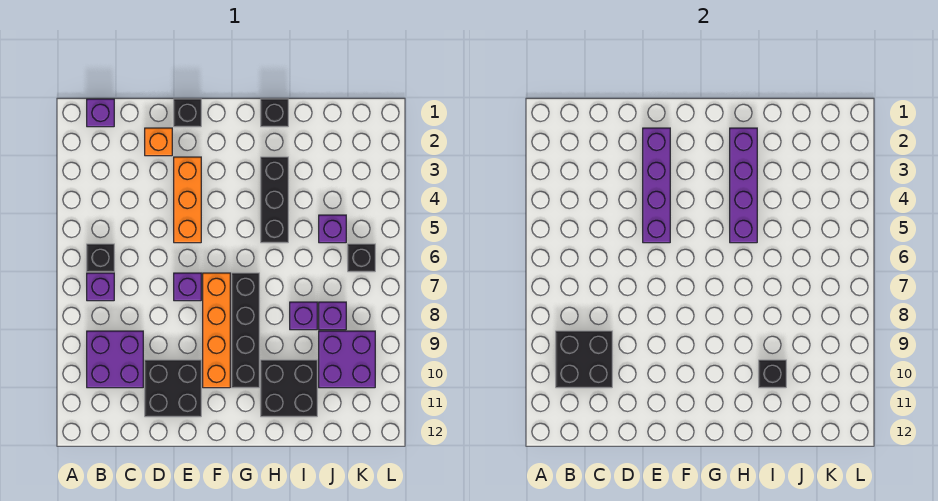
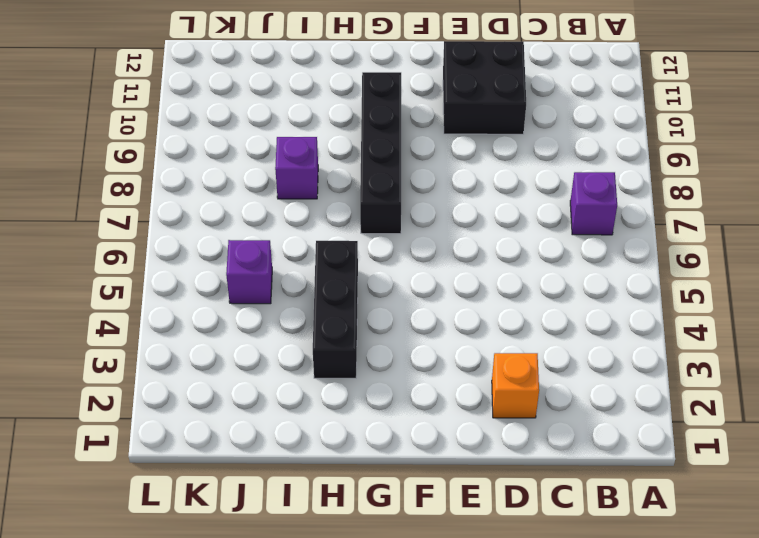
none -> purple brick B1 level 1
none -> black brick B6 level 1
none -> purple brick B9:C10 level 1

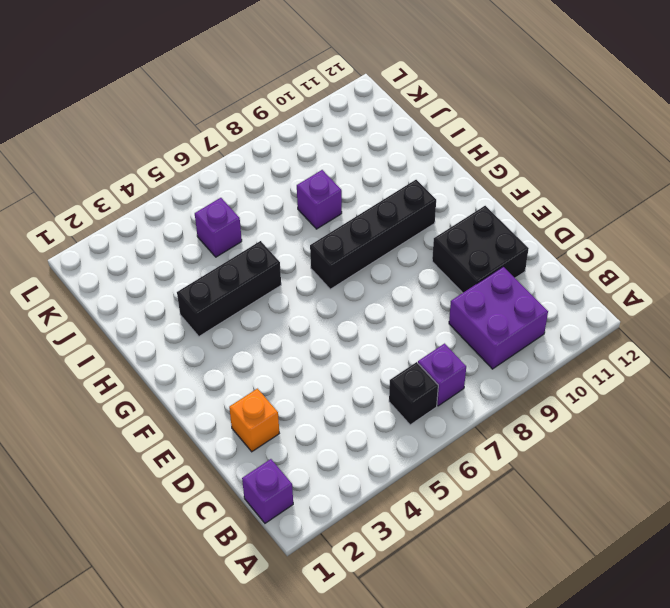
none -> black brick E1 level 1
none -> orange brick E3:E5 level 1
none -> purple brick E7 level 1

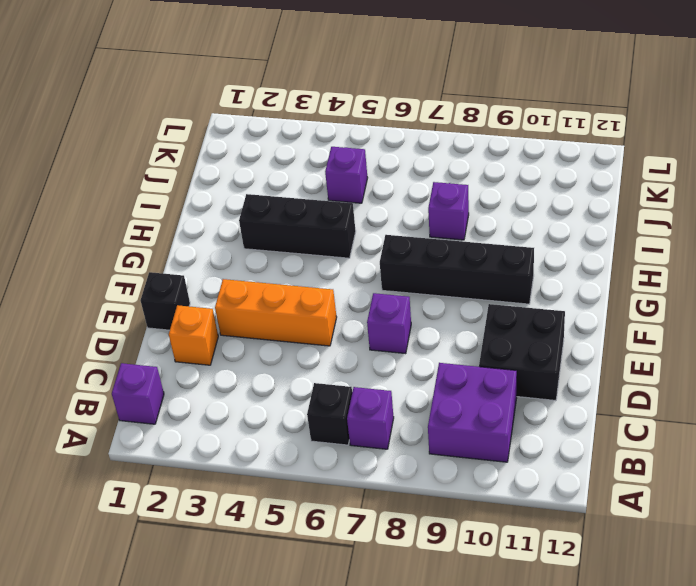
none -> orange brick F7:F10 level 1
none -> black brick H1 level 1
none -> black brick H10:I11 level 1

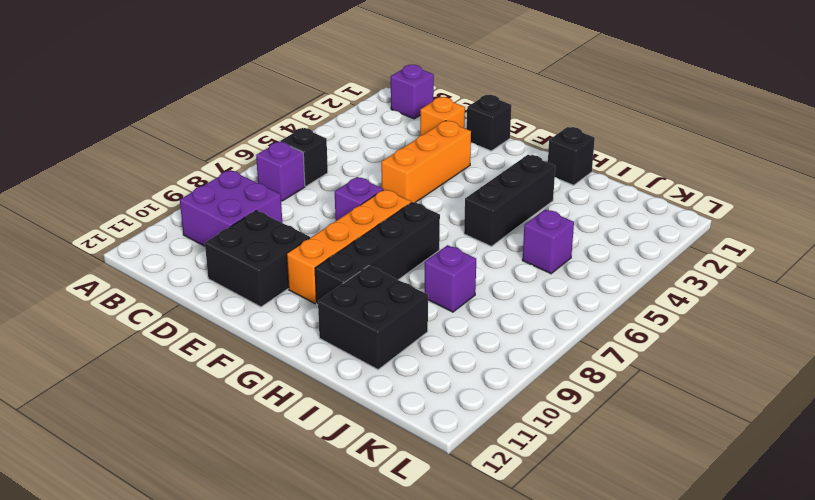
none -> purple brick J8 level 1
none -> purple brick J9:K10 level 1
none -> black brick K6 level 1

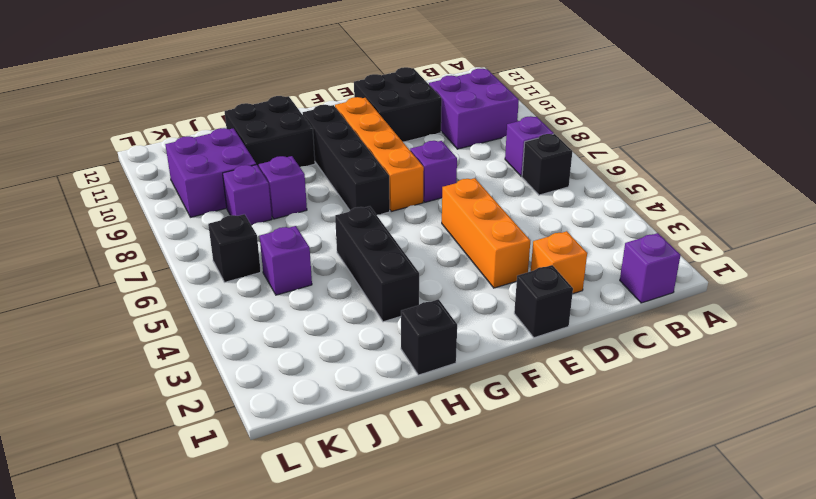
none -> black brick B9:C10 level 2
none -> purple brick E2:E5 level 2
none -> purple brick H2:H5 level 2

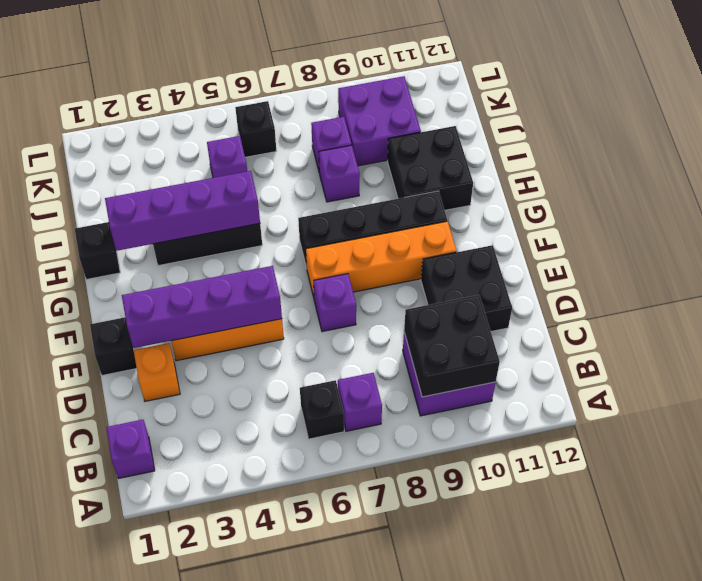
none -> black brick I10 level 2

